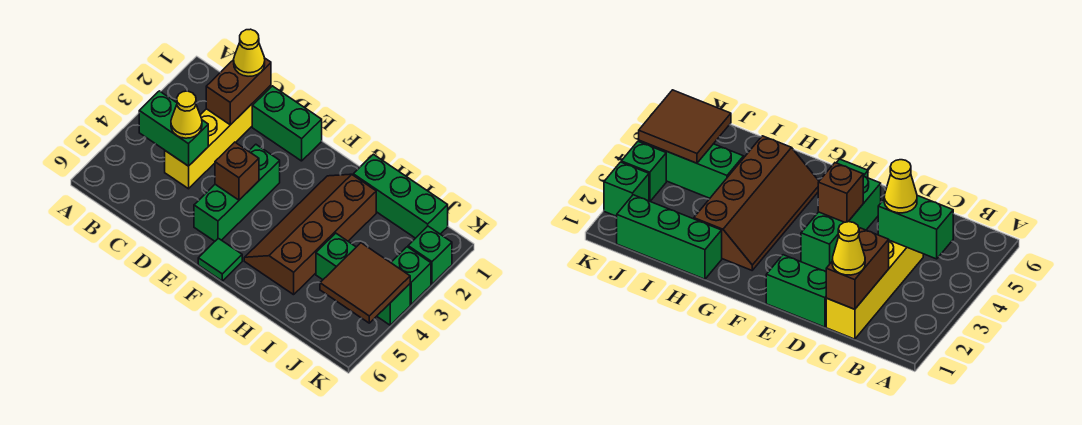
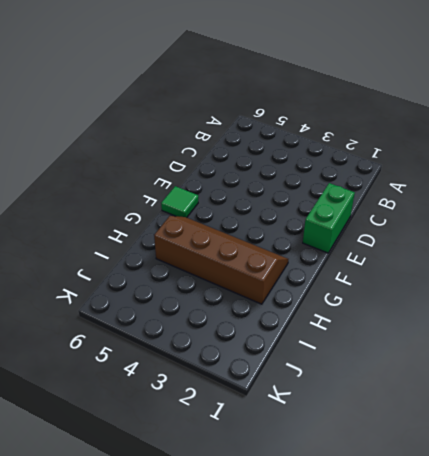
none -> yellow brick C1:C4 level 1
none -> green brick E3:E5 level 1
none -> green brick H1:J1 level 1

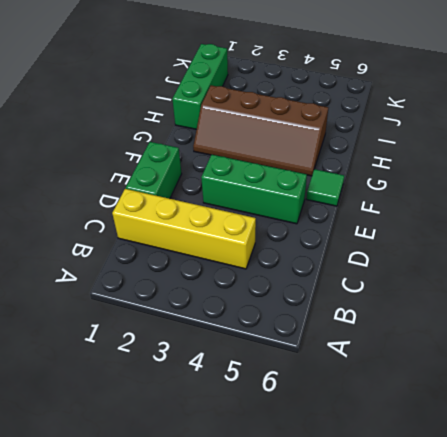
none -> green brick I4:K4 level 1
none -> green brick K2 level 1
none -> green brick K3 level 1

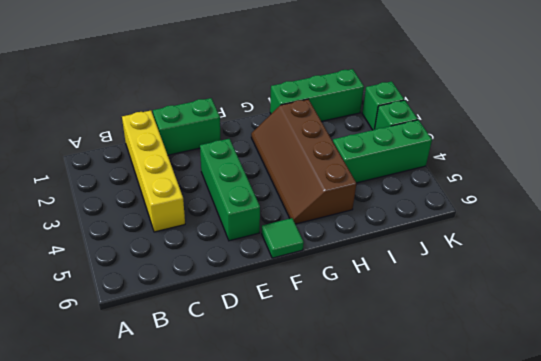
none -> green brick B4:C4 level 2
none -> brown brick C1:C2 level 2
none -> brown brick E4 level 2

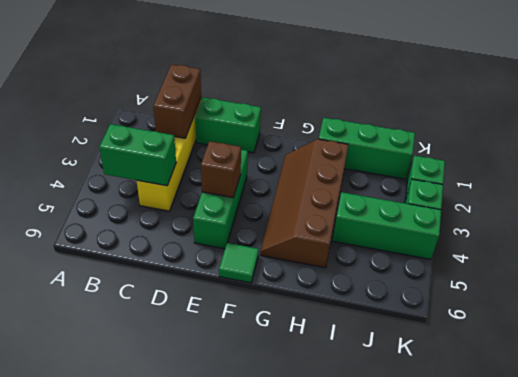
none -> brown tile J4:K5 level 2
none -> yellow cone C1 level 3
none -> yellow cone C4 level 3

